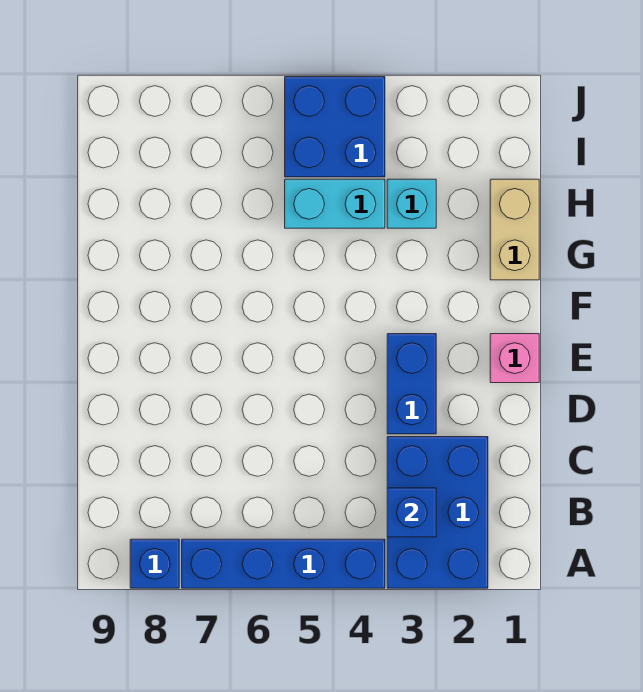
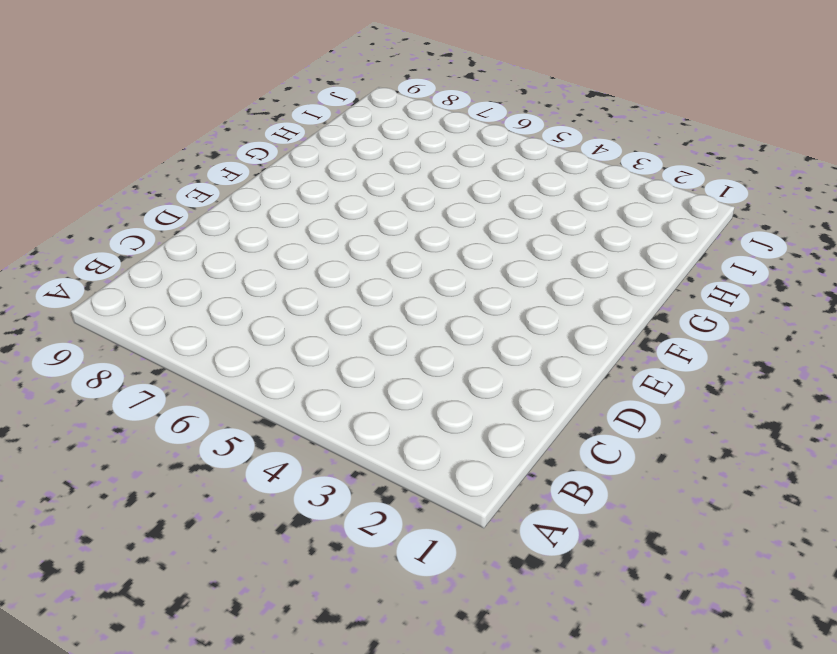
none -> blue brick A2:C3 level 1
none -> blue brick A4:A7 level 1

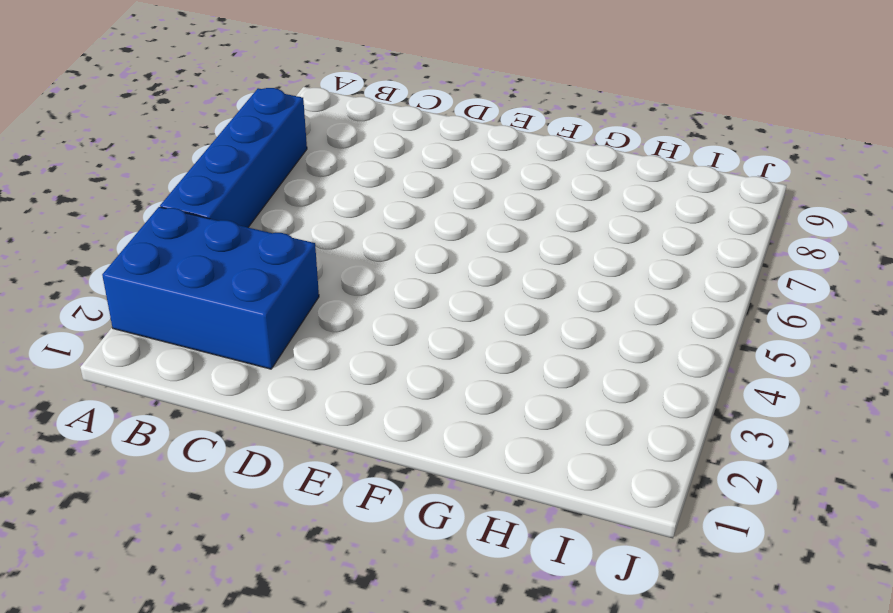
none -> blue brick A8 level 1
none -> blue brick D3:E3 level 1

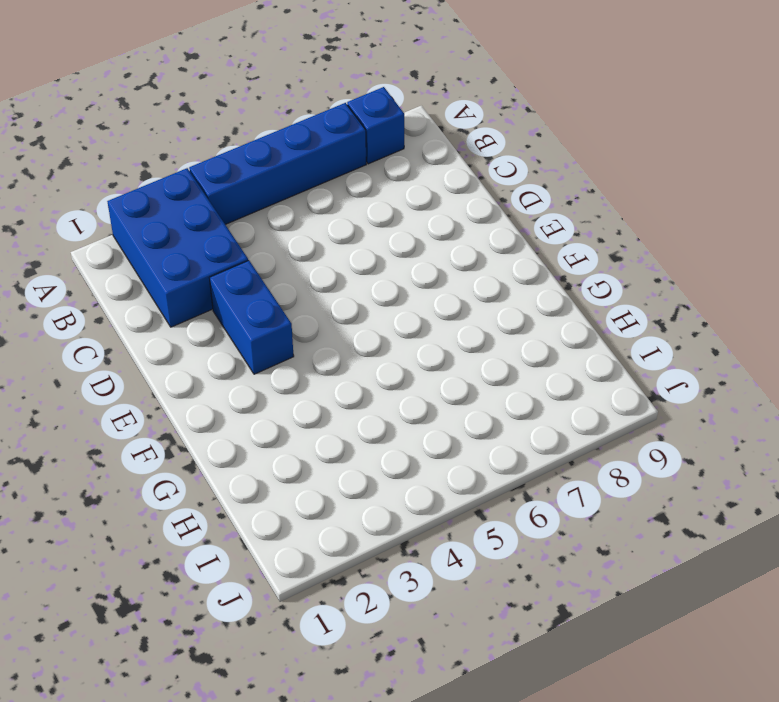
none -> pink brick E1 level 1
none -> tan brick G1:H1 level 1

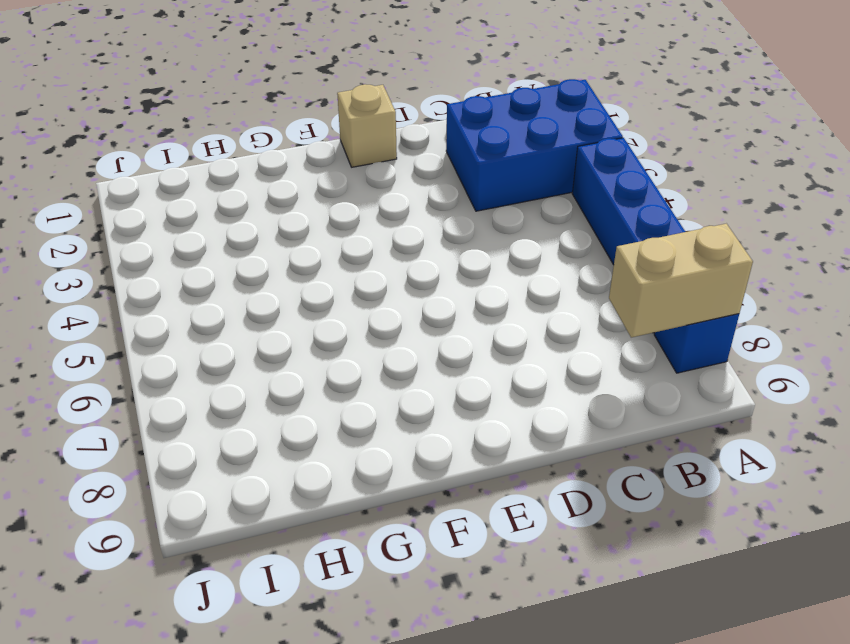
tan brick A8:B8 level 2 -> tan brick G1:H1 level 1
tan brick E1 level 1 -> pink brick E1 level 1
none -> blue brick D3:E3 level 1
none -> cyan brick H3 level 1

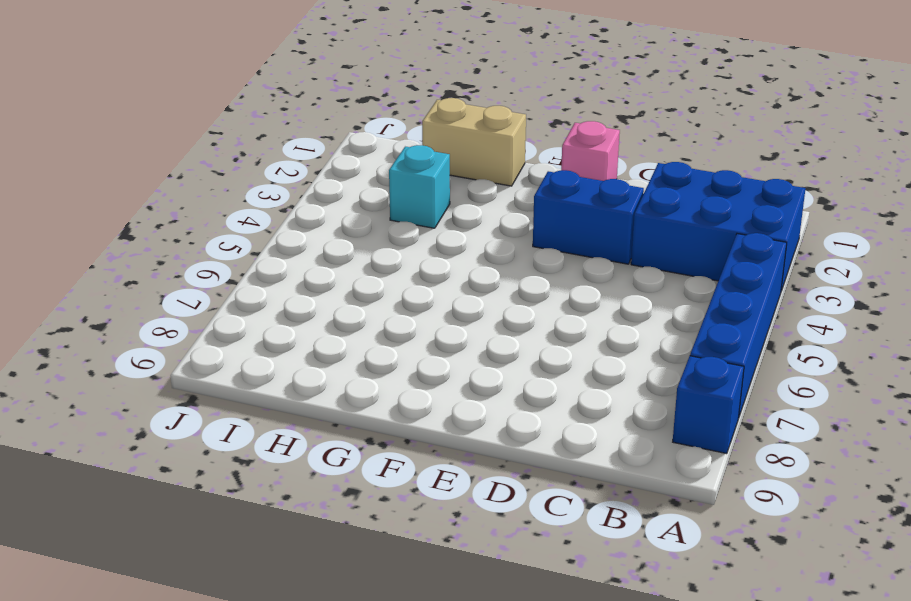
none -> cyan brick H4:H5 level 1
none -> blue brick I4:J5 level 1

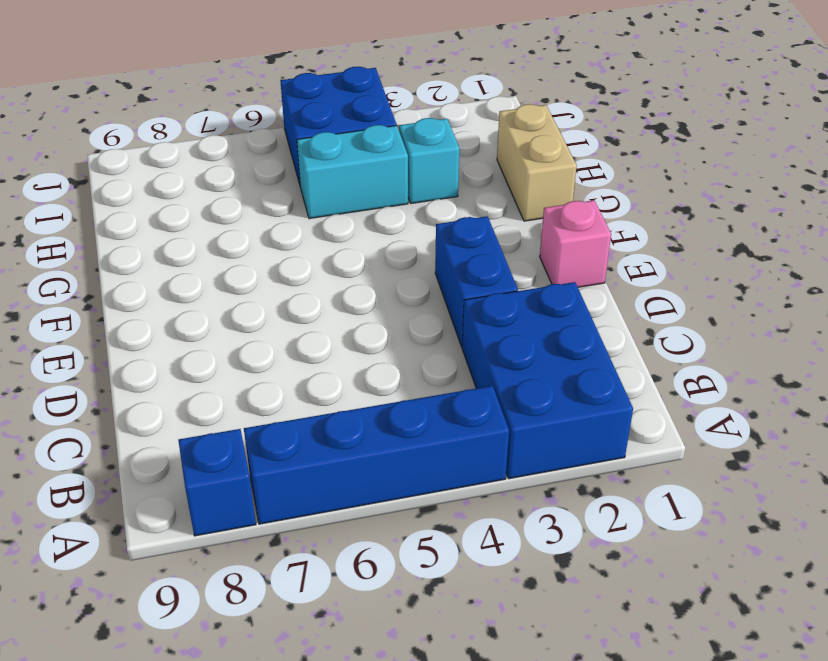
none -> blue brick B3 level 2

